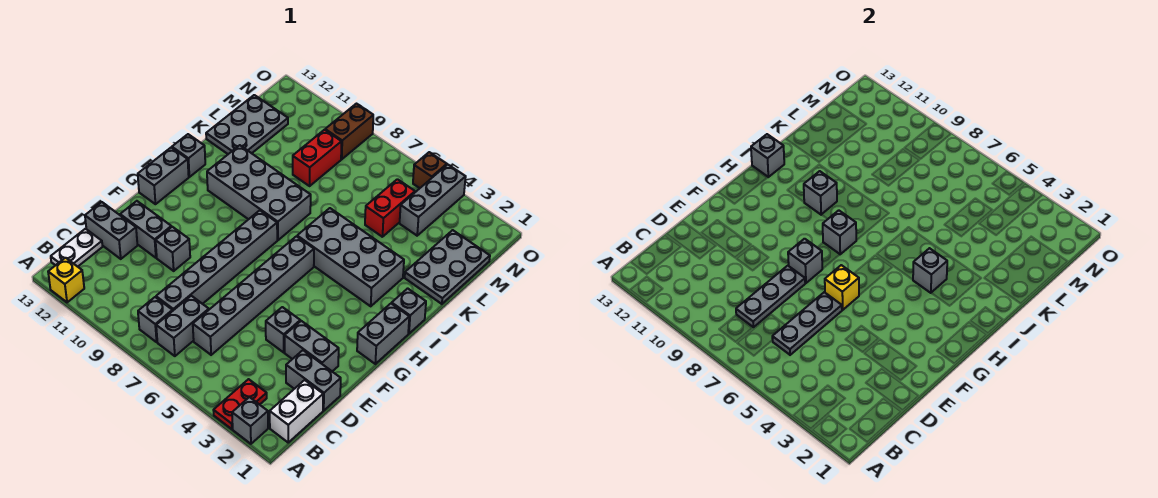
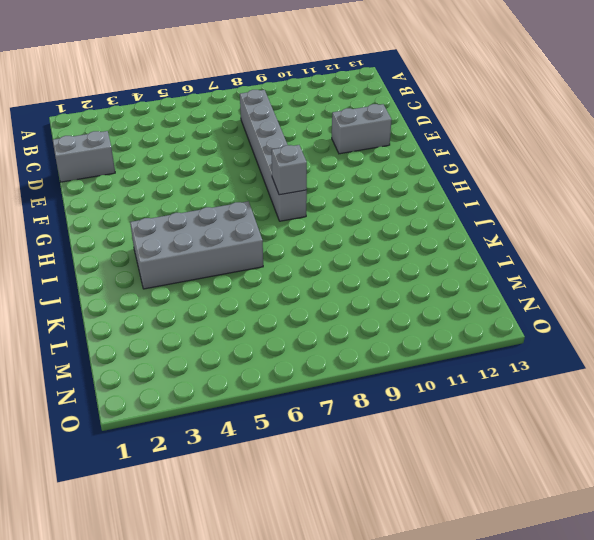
none -> grey brick A2 level 1
none -> red plate A3:B3 level 1
none -> yellow brick A12 level 1
none -> white brick B1:C1 level 1

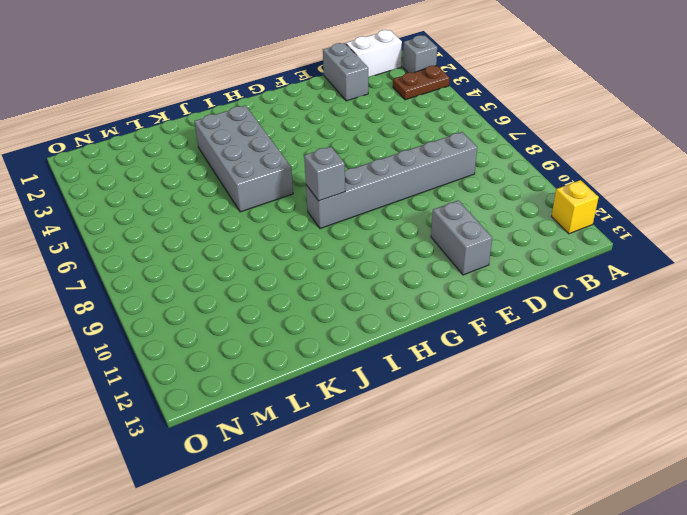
brown plate A3:B3 level 1 -> red plate A3:B3 level 1
none -> grey brick B7:C7 level 1
none -> grey brick B8 level 1
none -> white plate B13:C13 level 1
none -> grey brick C6:H6 level 1

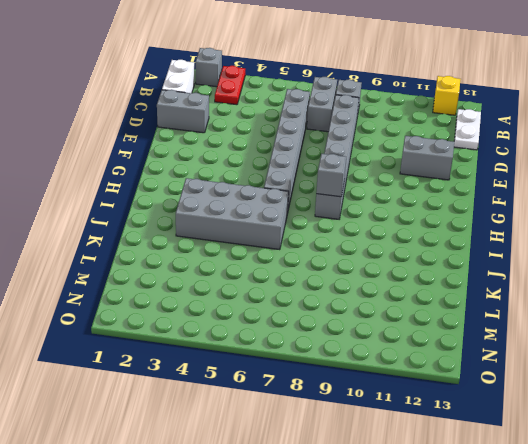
none -> grey brick D12:D13 level 1
none -> grey brick E2:E3 level 1
none -> grey brick E4 level 1
none -> grey brick E10 level 1

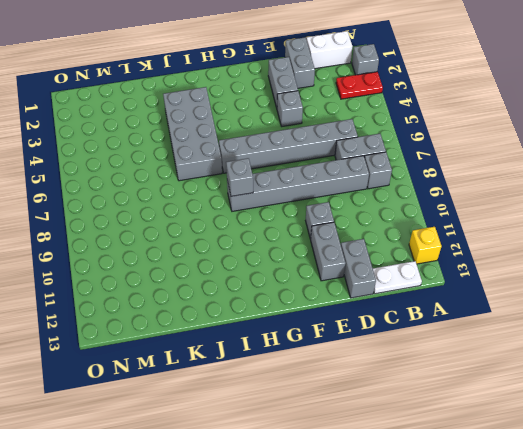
none -> grey brick G1:H1 level 1
none -> grey brick G13:H13 level 1
none -> grey brick I1 level 1
none -> grey brick I8:J11 level 1

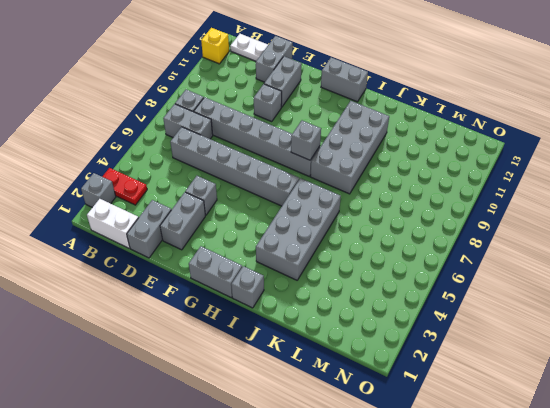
none -> grey brick I13 level 1
none -> grey plate K1:M2 level 1
none -> grey plate K12:M13 level 1
none -> red brick L5:M5 level 1

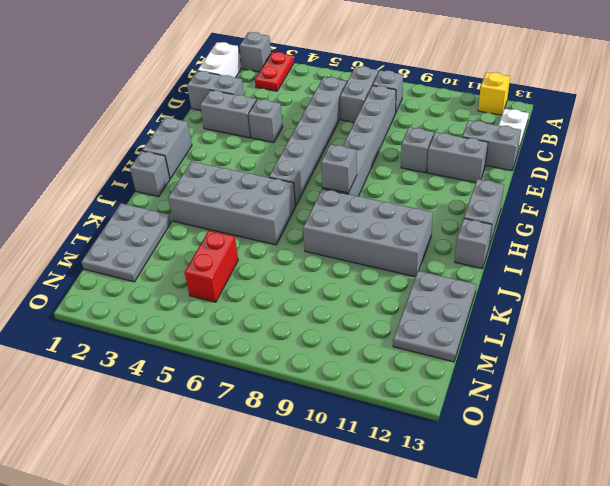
none -> red brick L9:M9 level 1
none -> grey brick M4:O4 level 1
none -> brown brick N9:O9 level 1
none -> brown brick O5 level 1

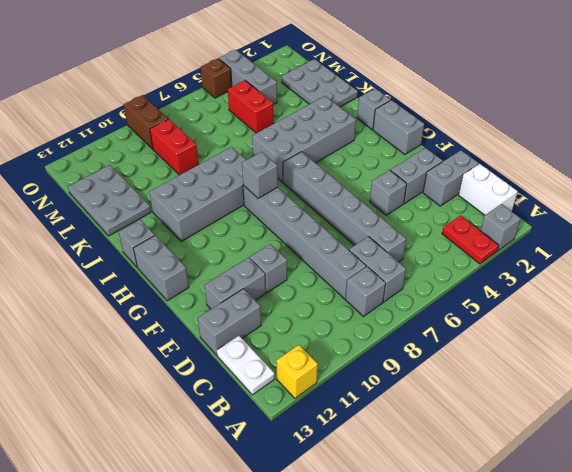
none -> grey plate C6:E6 level 2
none -> grey plate C8:E8 level 2
none -> yellow brick F6 level 2
none -> grey brick F8 level 2

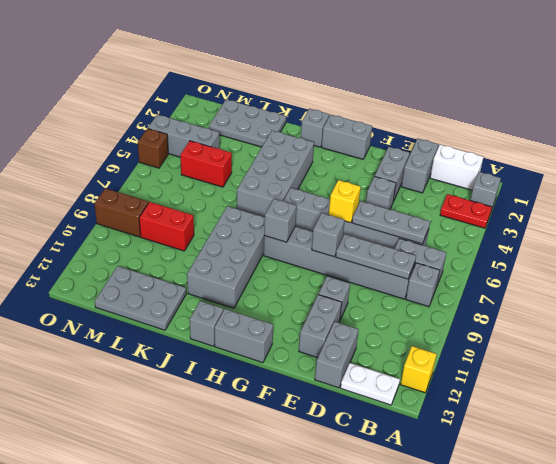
none -> grey brick I4 level 2
none -> grey brick I10 level 2
none -> grey brick I13 level 2

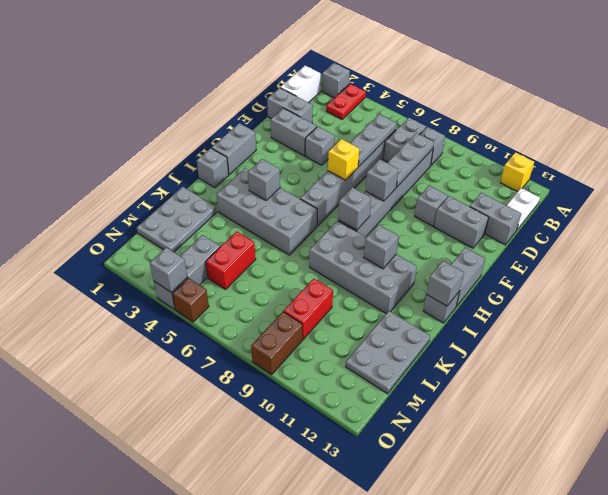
grey brick O4 level 2 -> none

